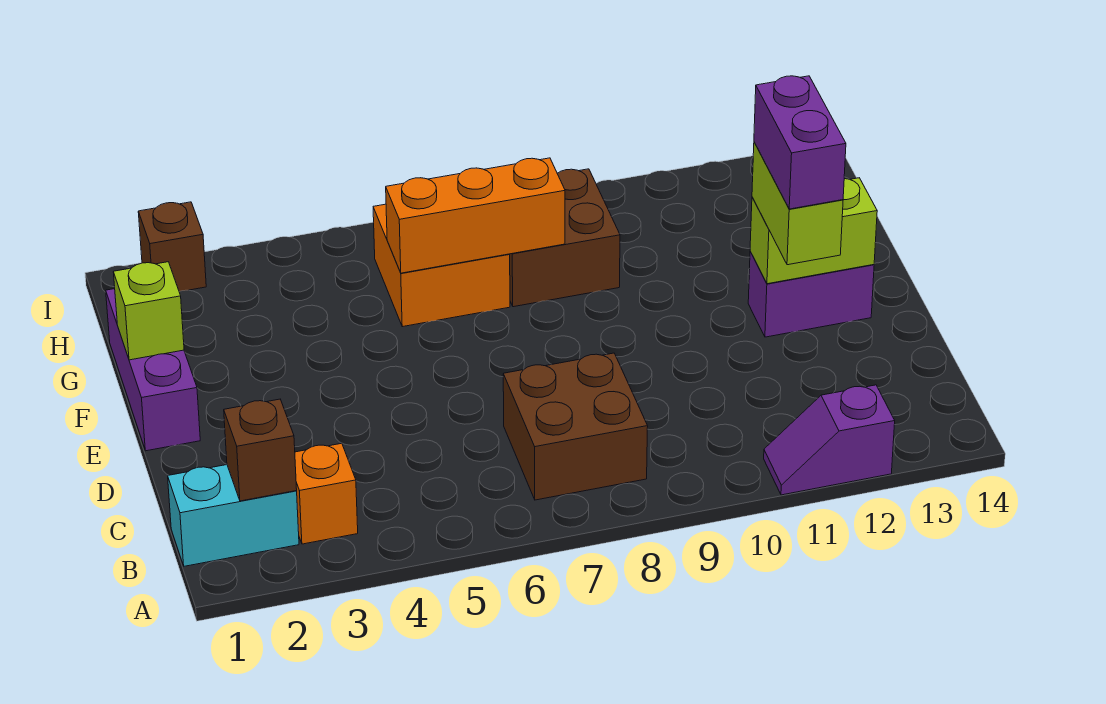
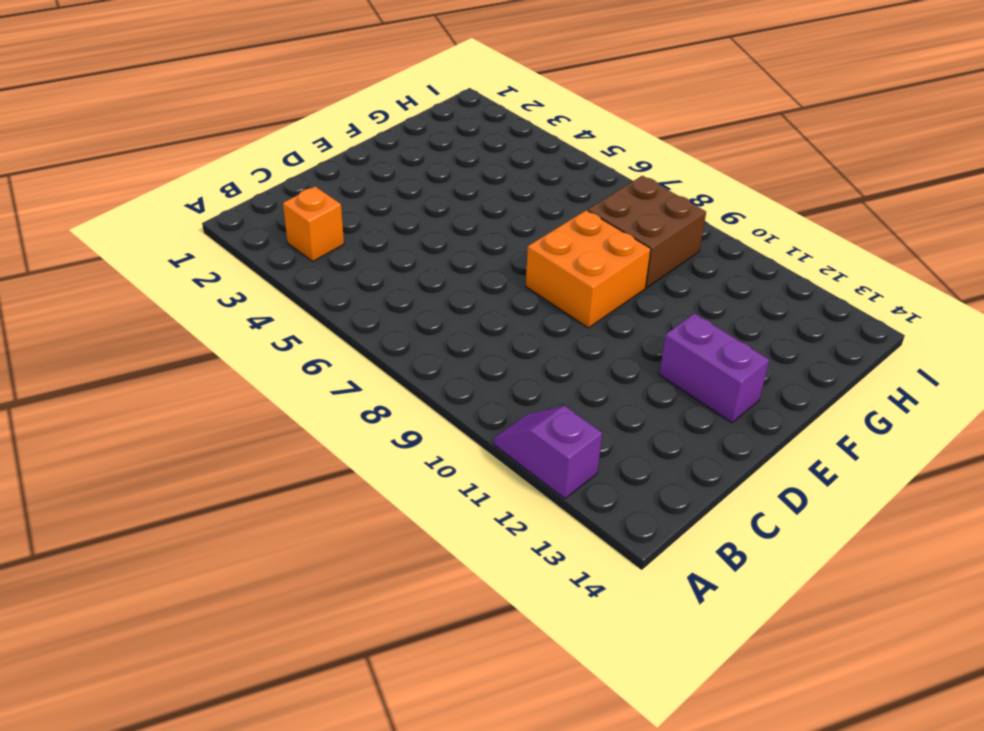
orange brick E8:F9 level 1 -> orange brick G6:H7 level 1
none -> cyan brick B1:B2 level 1
none -> brown brick B7:C8 level 1
none -> purple brick E1:G1 level 1

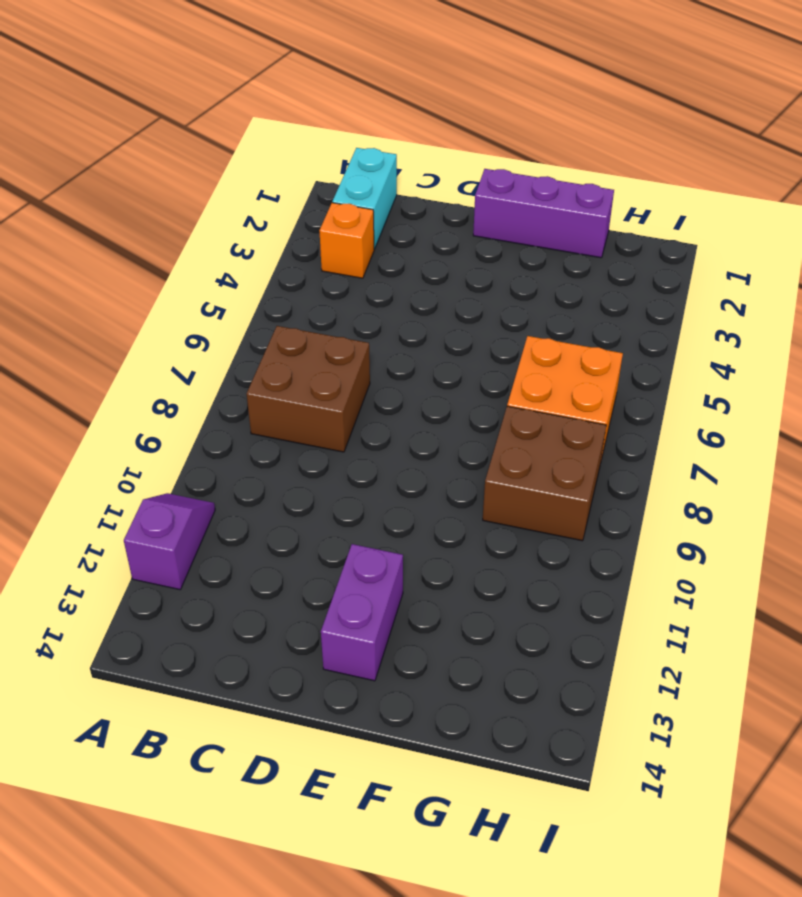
none -> brown brick I2 level 1
none -> brown brick B2 level 2
none -> lime brick E12:E13 level 2

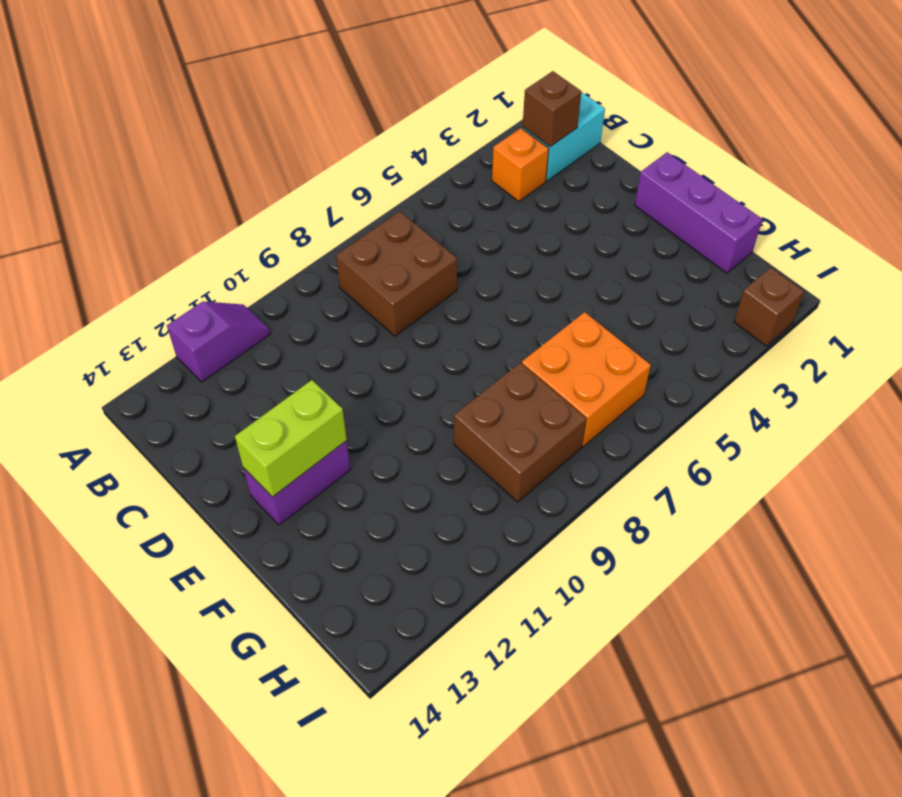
none -> lime brick F1 level 2
none -> orange brick G6:G8 level 2
none -> lime brick D12:E12 level 3

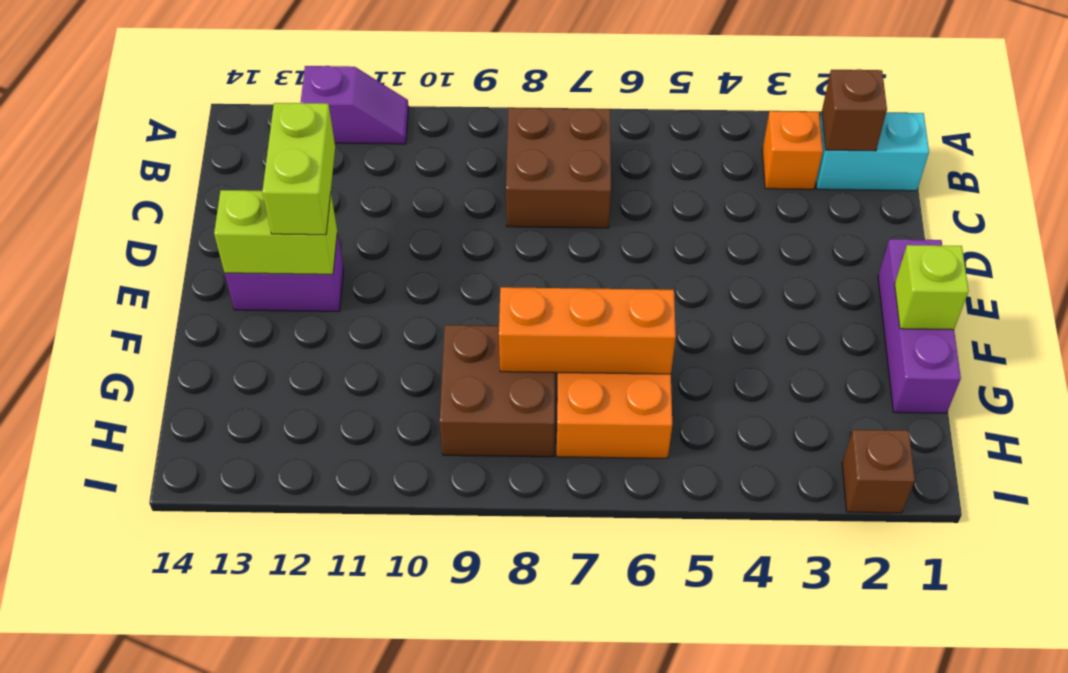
none -> purple brick D12:E12 level 4

